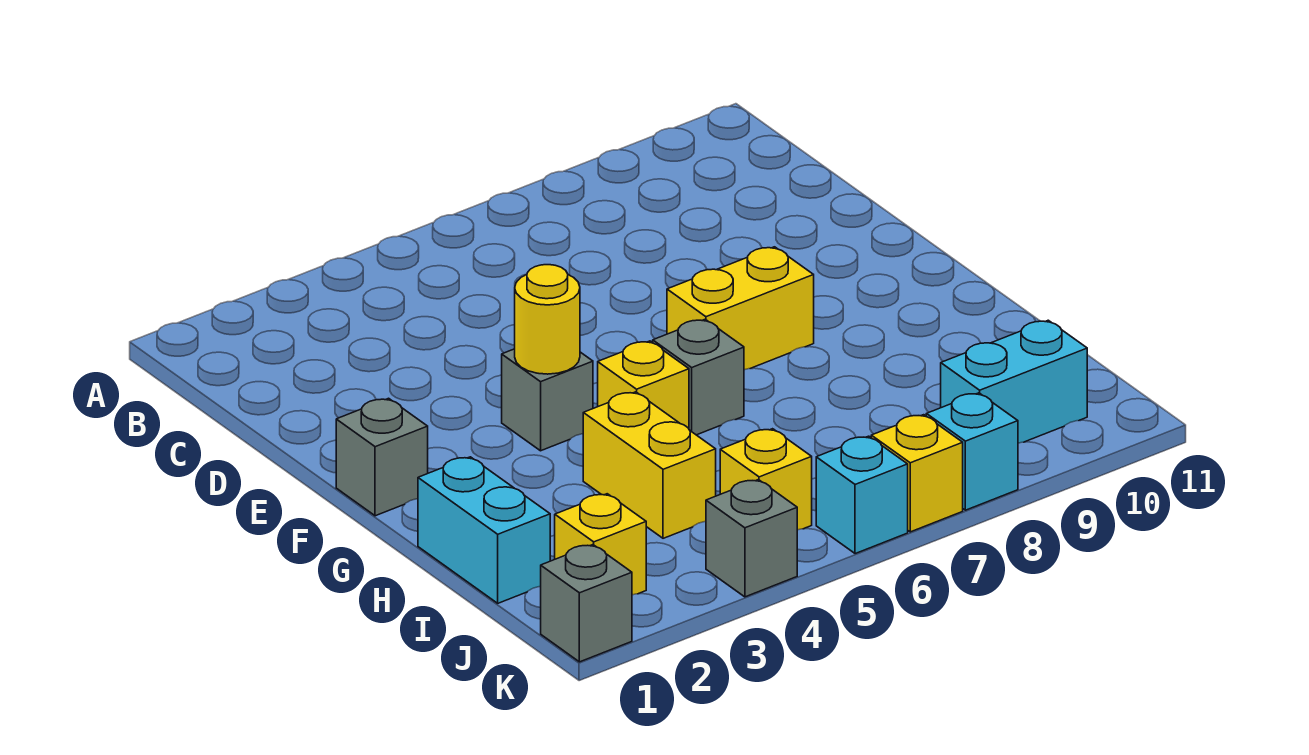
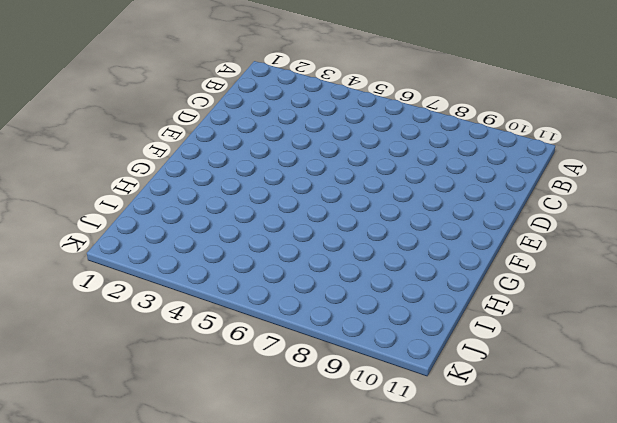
none -> grey brick F1 level 1
none -> grey brick F4 level 1
none -> yellow brick F7:F8 level 1

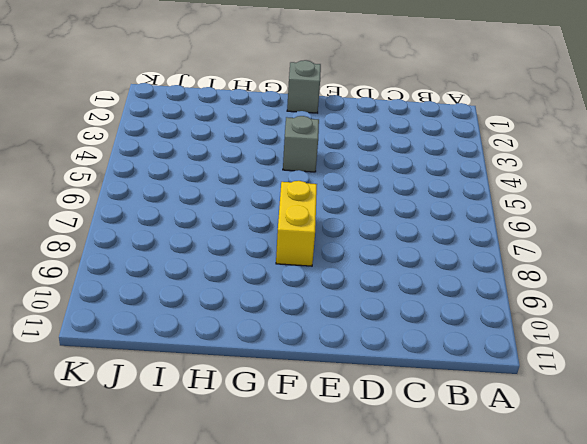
none -> yellow brick G5 level 1
none -> grey brick G6 level 1
none -> cyan brick H1:I1 level 1

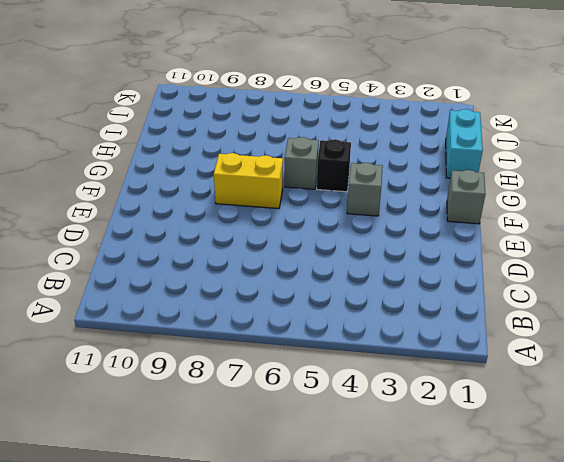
black brick G5 level 1 -> yellow brick G5 level 1
none -> yellow brick H4:I4 level 1
none -> yellow brick J2 level 1
none -> yellow brick J5 level 1

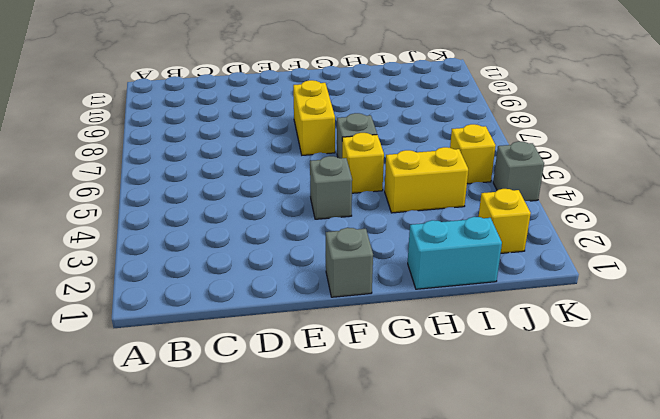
none -> cyan brick J9:J10 level 1
none -> grey brick K1 level 1
none -> cyan brick K6 level 1

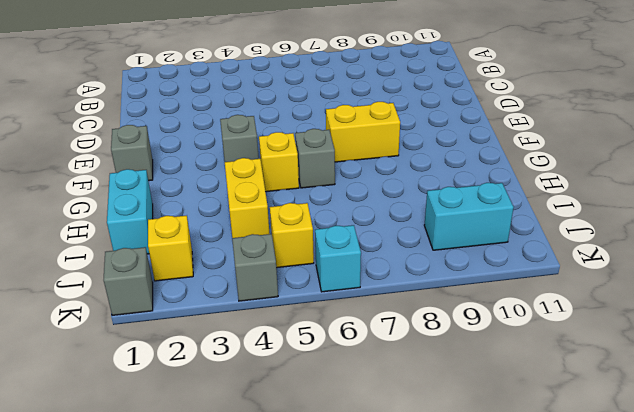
none -> yellow brick K7 level 1
none -> cyan brick K8 level 1
none -> yellow round brick F4 level 2

